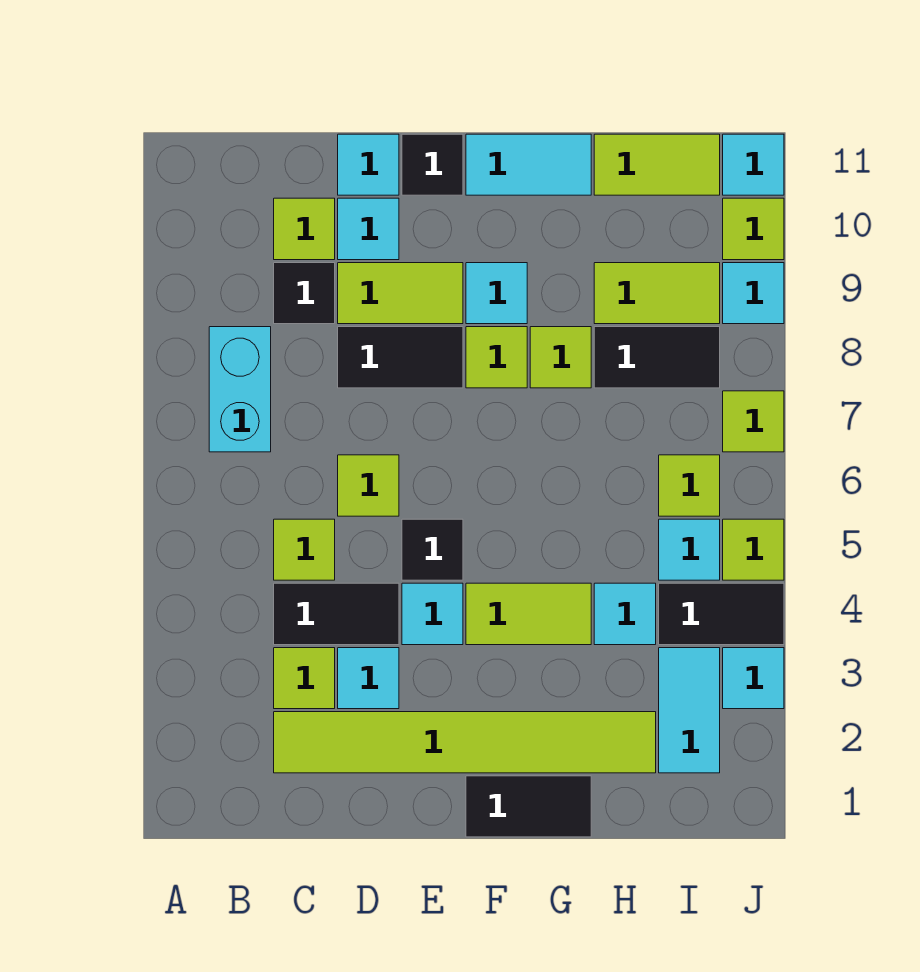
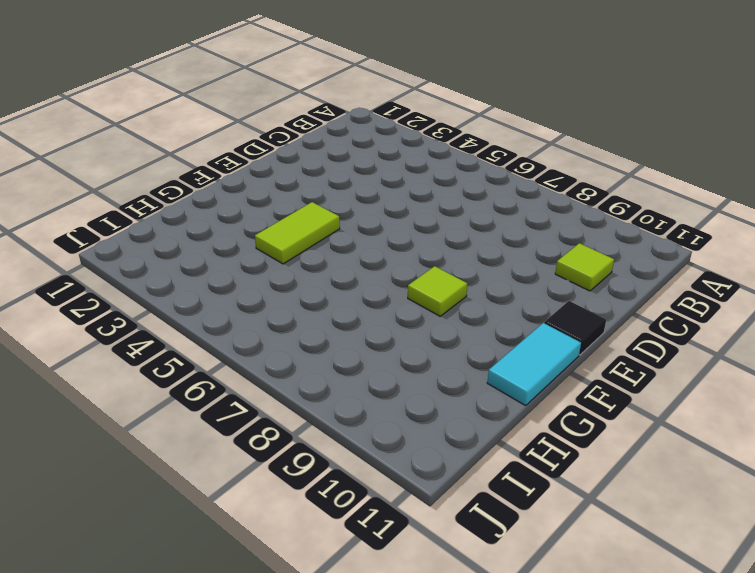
none -> cyan brick B7:B8 level 1
none -> lime tile C2:H2 level 1
none -> lime tile C3 level 1
none -> black tile C4:D4 level 1

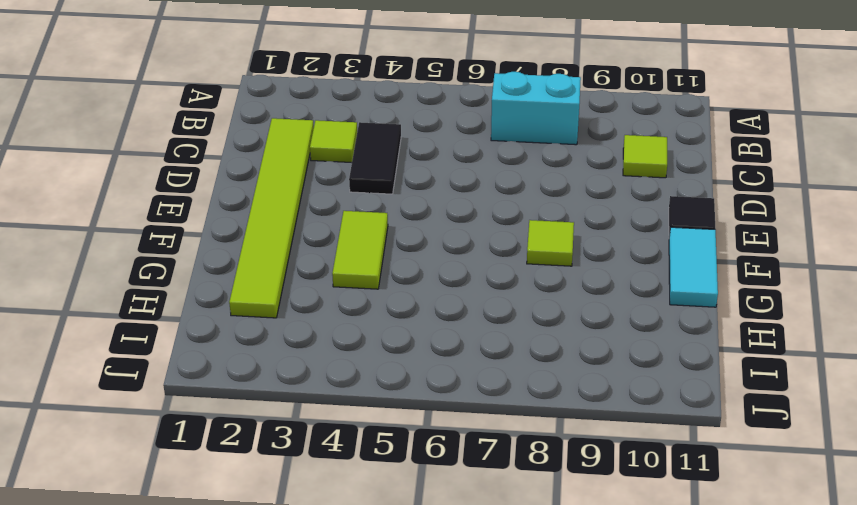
none -> lime tile C5 level 1
none -> black tile C9 level 1
none -> cyan tile D3 level 1
none -> lime tile D6 level 1

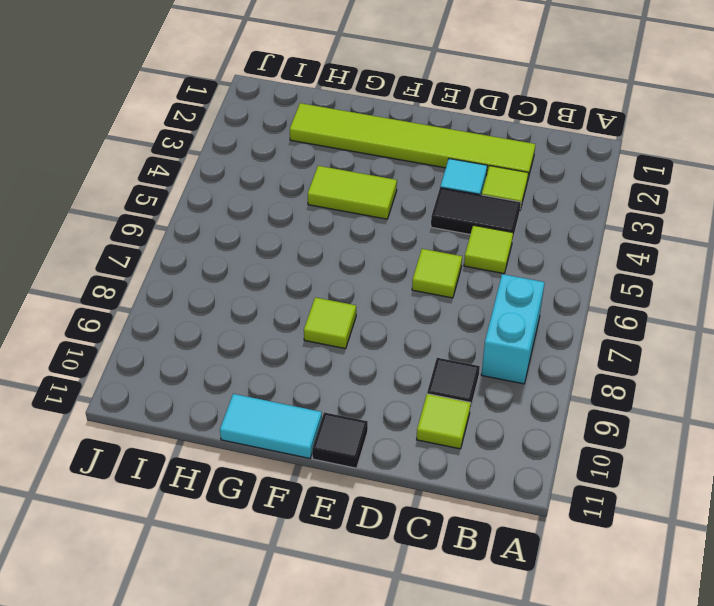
none -> black tile D8:E8 level 1
none -> lime tile D9:E9 level 1
none -> cyan tile D10 level 1
none -> cyan tile D11 level 1

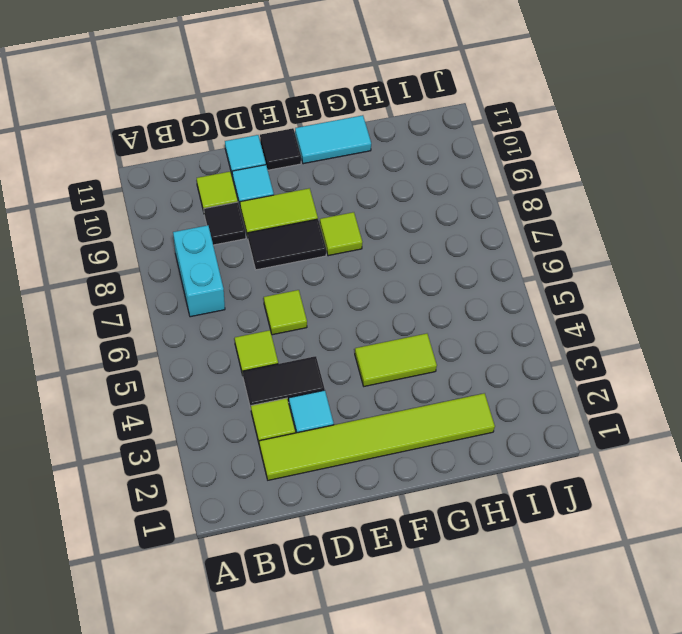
none -> cyan tile E4 level 1
none -> black tile E5 level 1
none -> black tile F1:G1 level 1
none -> cyan tile F9 level 1

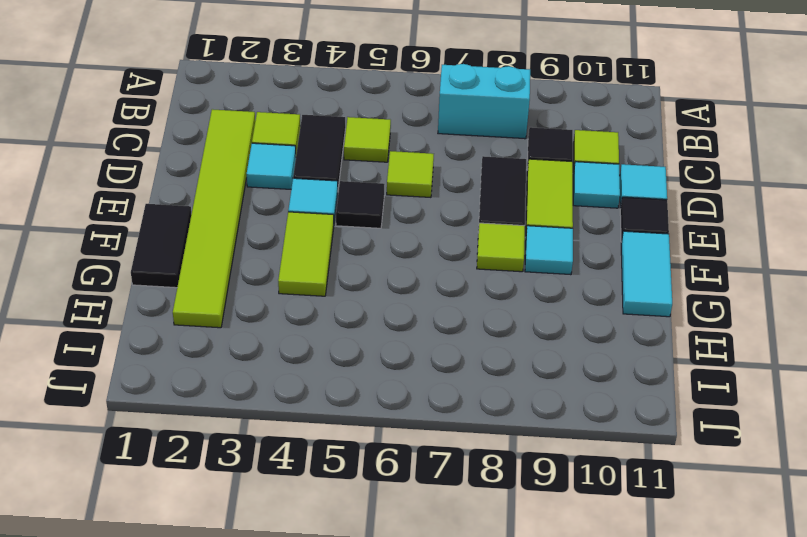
none -> lime tile G8 level 1
none -> cyan tile H4 level 1
none -> black tile H8:I8 level 1
none -> lime tile H9:I9 level 1

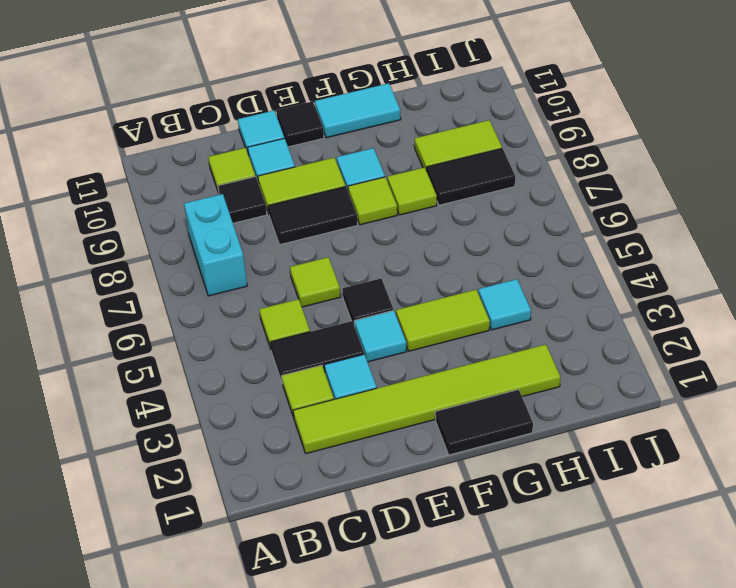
none -> lime tile H11:I11 level 1
none -> cyan tile I2:I3 level 1
none -> black tile I4:J4 level 1
none -> cyan tile I5 level 1

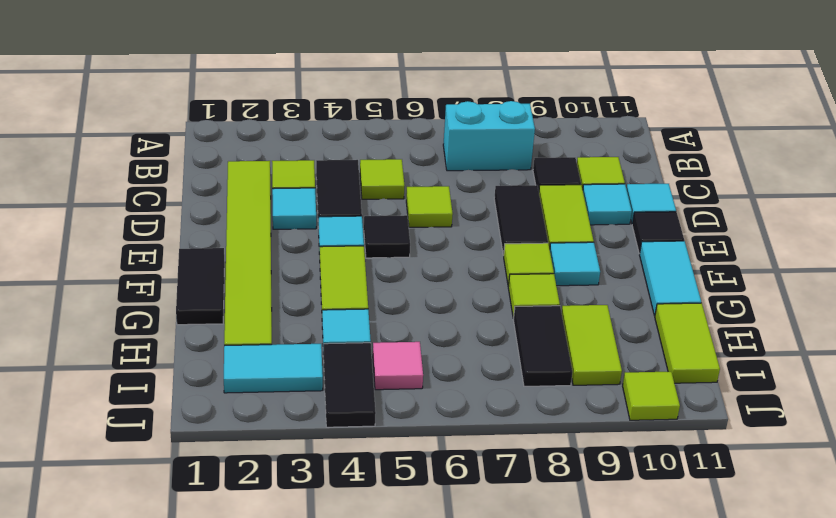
pink tile I5 level 1 -> cyan tile I5 level 1
none -> lime tile I6 level 1
none -> cyan tile J3 level 1
none -> lime tile J5 level 1
none -> lime tile J7 level 1

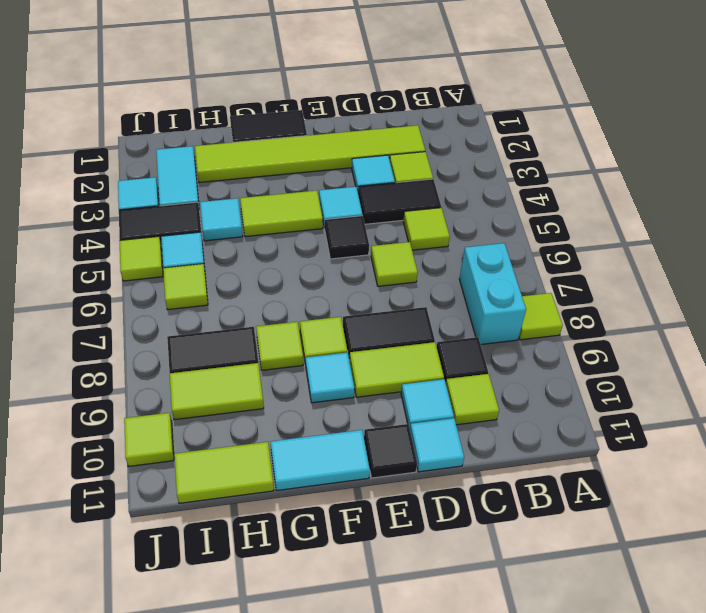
lime tile A8 level 1 -> lime tile J7 level 1
none -> cyan tile J9 level 1
none -> cyan tile J11 level 1

